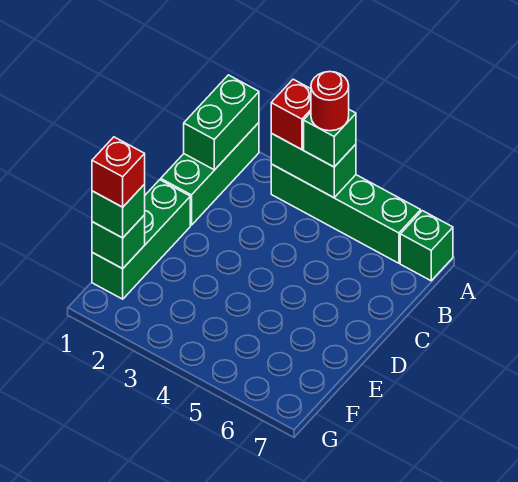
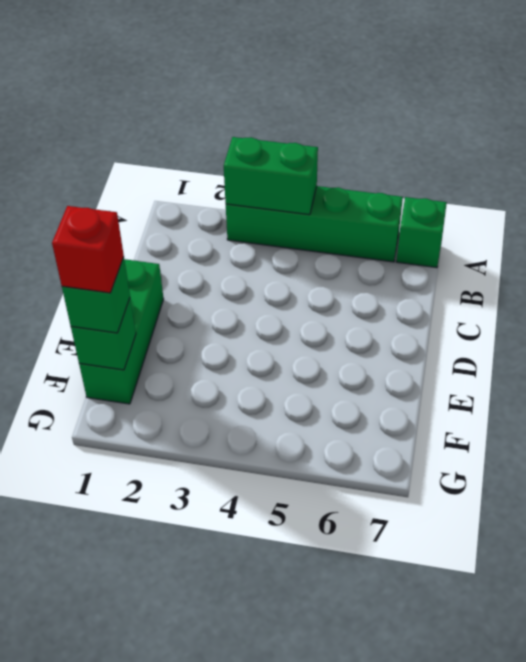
none -> green brick A1:C1 level 1
none -> green brick A1:B1 level 2
none -> red brick A3 level 3

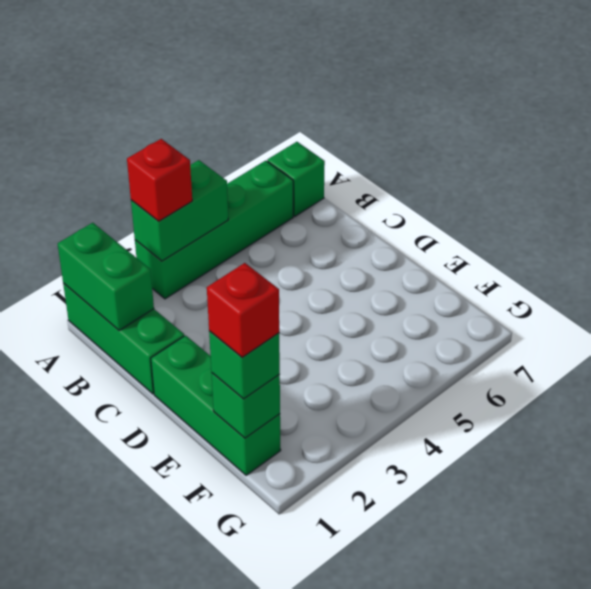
none -> green brick A4 level 3
none -> red round brick A4 level 4

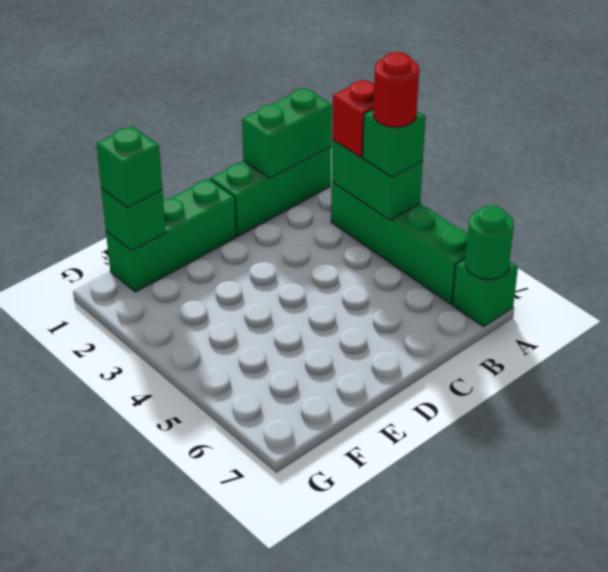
green round brick A7 level 2 -> none
none -> red brick F1 level 4

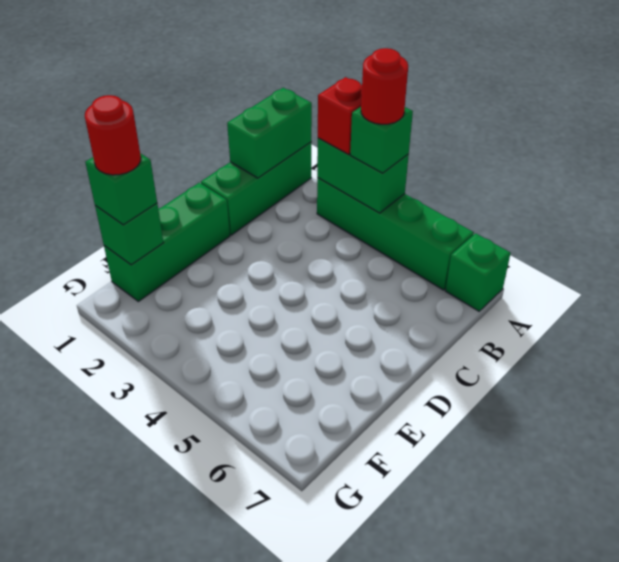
red round brick F1 level 4 -> red brick F1 level 4

